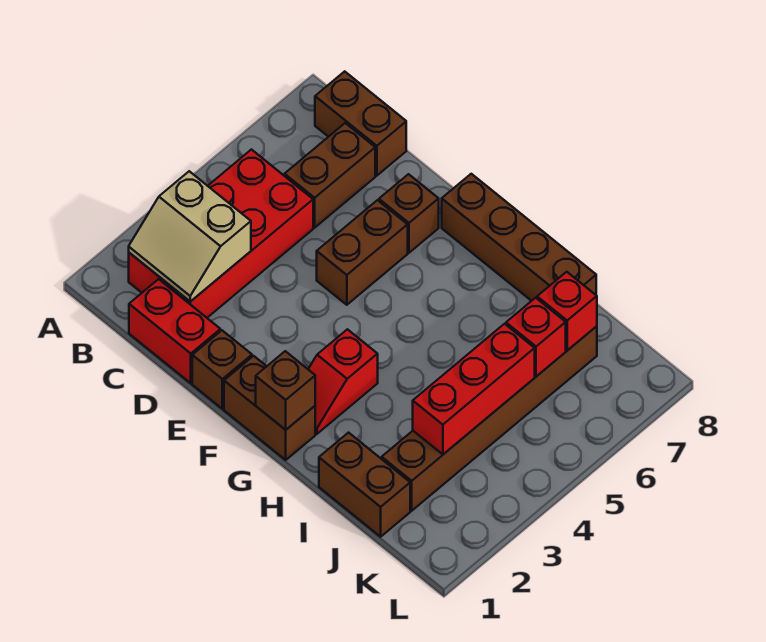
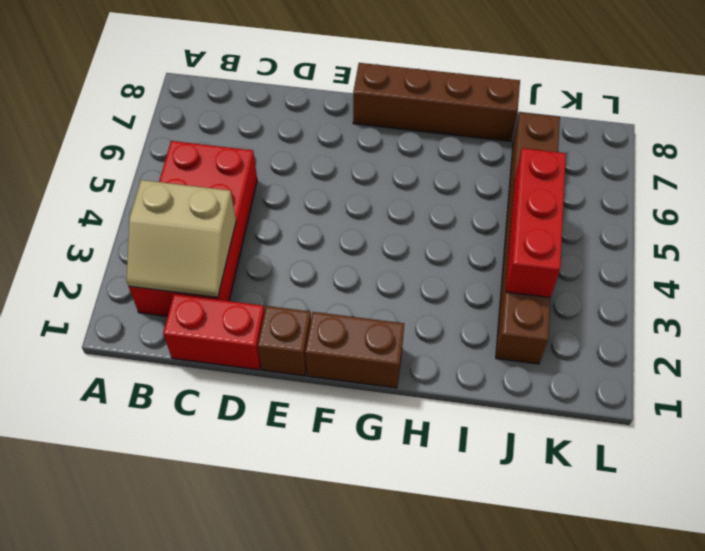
none -> brown brick B8:C8 level 1
none -> brown brick C6:C7 level 1
none -> brown brick E5:E6 level 1

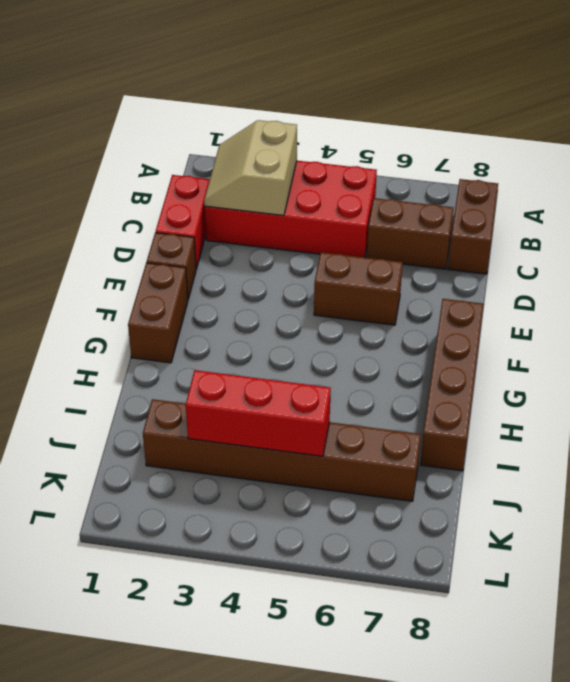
none -> brown brick E7 level 1
none -> red slope G2:G3 level 1 top 3
none -> brown brick I1:J1 level 1

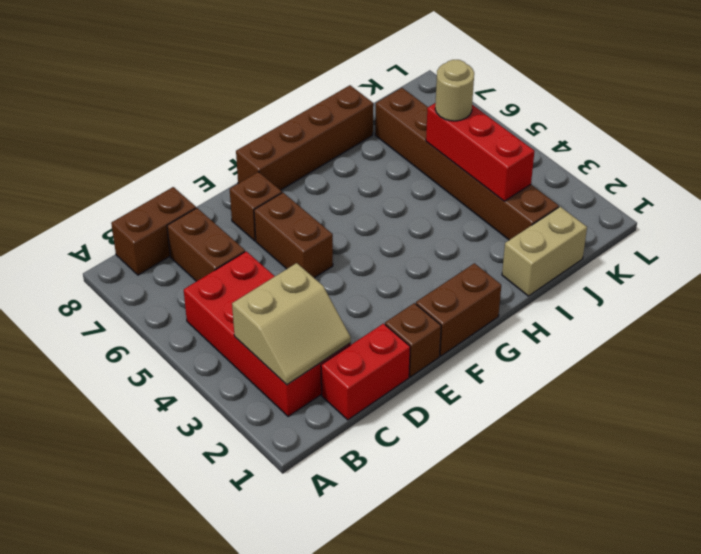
tan brick I1:J1 level 1 -> brown brick I1:J1 level 1
tan round brick J5 level 3 -> none
none -> red slope G2:G3 level 1 top 3
none -> brown brick G1 level 2
none -> red brick J6 level 2

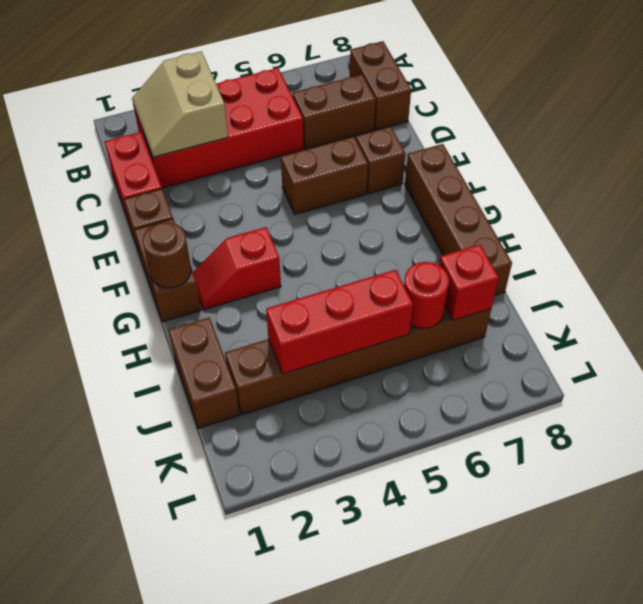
brown round brick G1 level 2 -> brown brick G1 level 2
red round brick J6 level 2 -> red brick J6 level 2

